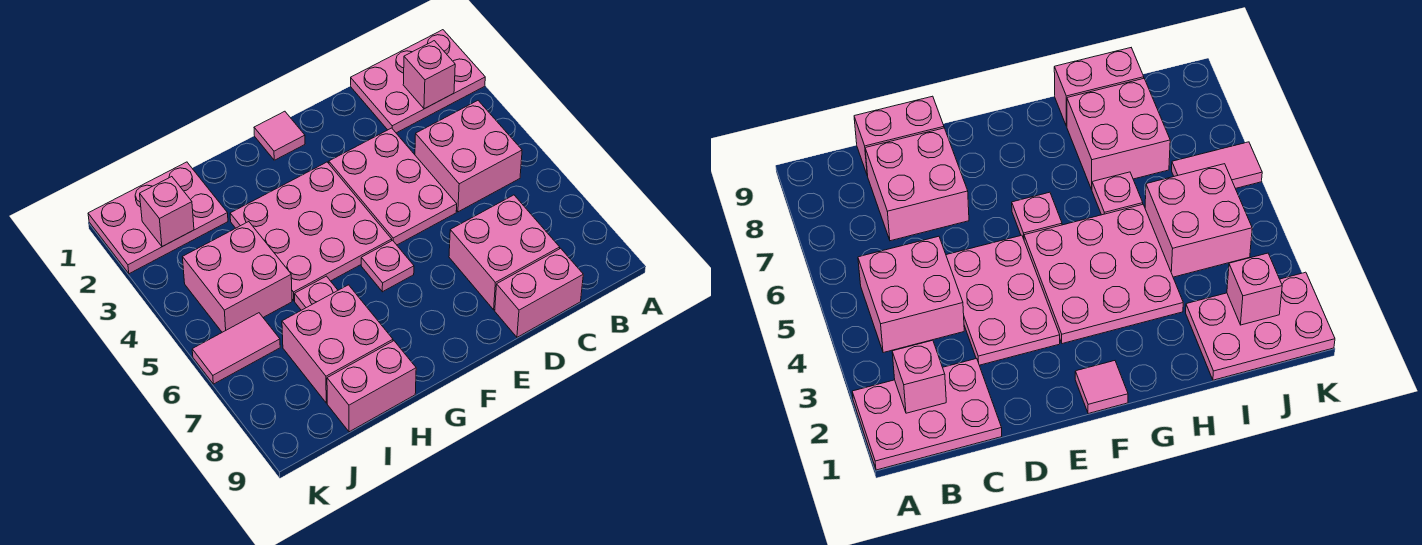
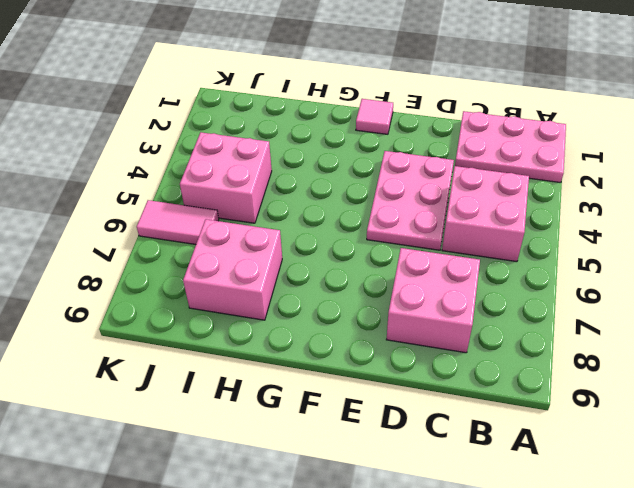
none -> pink brick C9:D9 level 1
none -> pink plate F3:H5 level 1
none -> pink plate F6 level 1

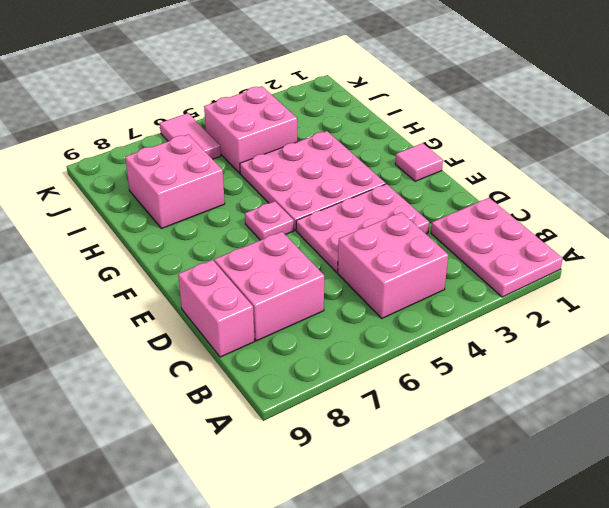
none -> pink plate H6 level 1
none -> pink brick H9:I9 level 1
none -> pink plate I1:K2 level 1

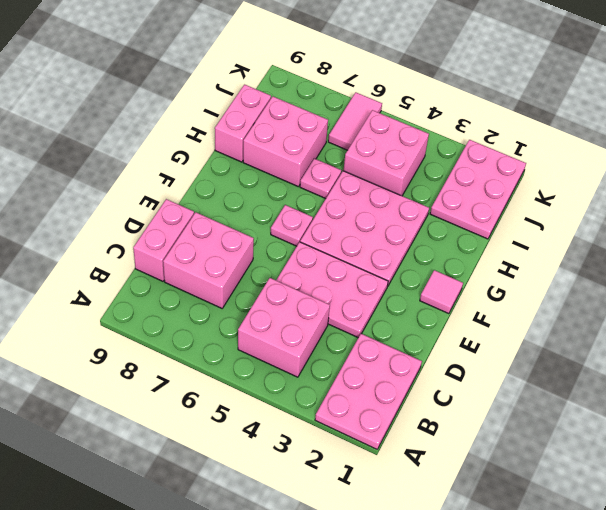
none -> pink brick B2 level 2
none -> pink brick J2 level 2

